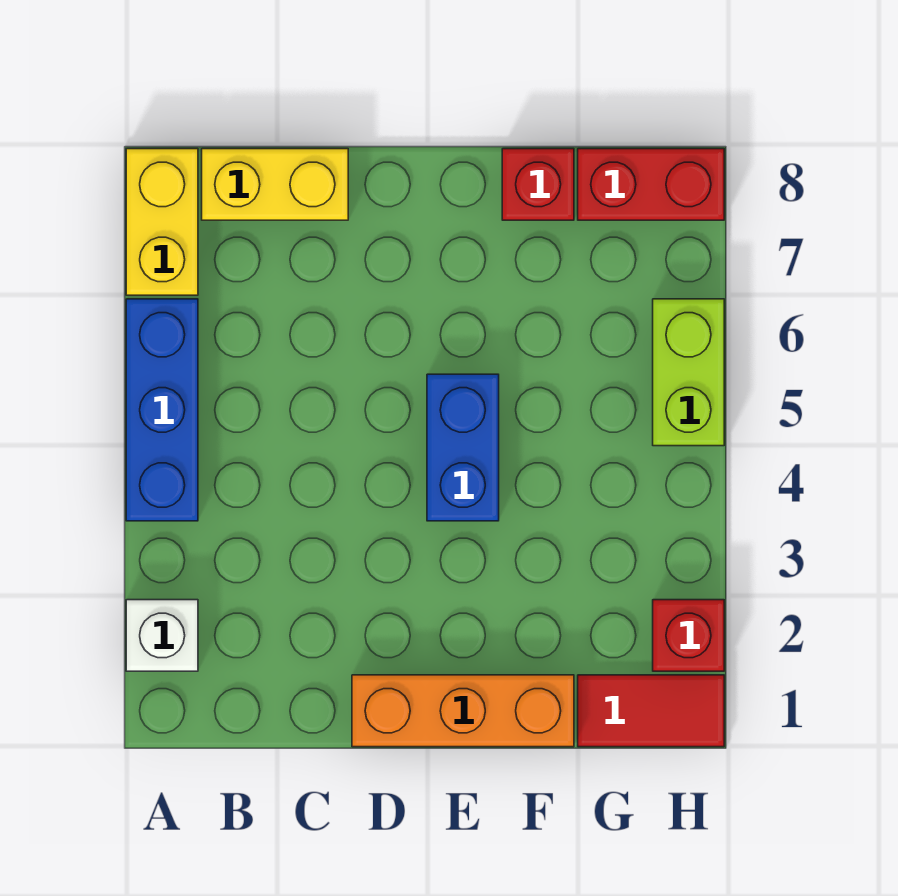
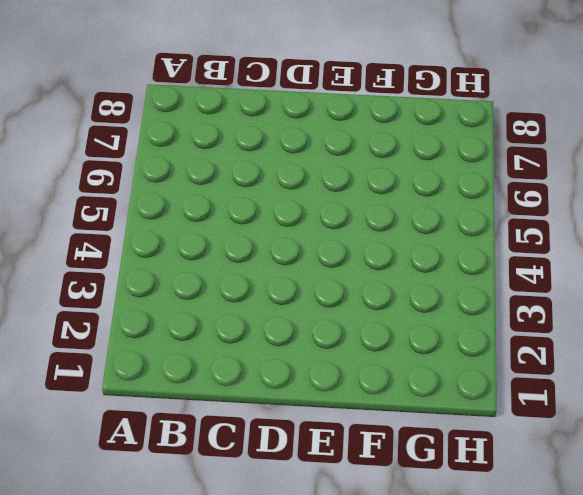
none -> white brick A2 level 1
none -> blue brick A4:A6 level 1

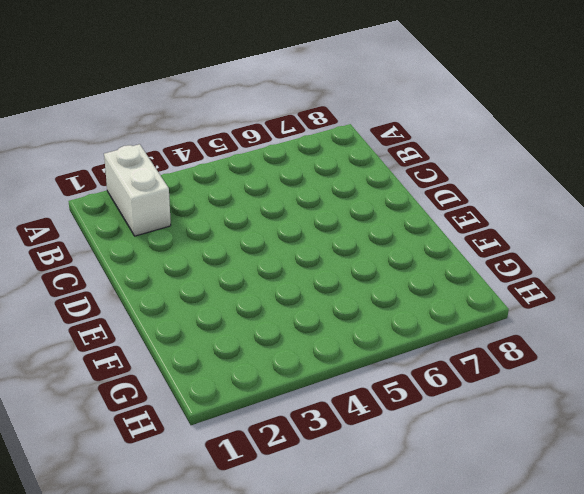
white brick A2:B2 level 1 -> white brick A2 level 1
none -> blue brick A4:A6 level 1
none -> yellow brick A7:A8 level 1

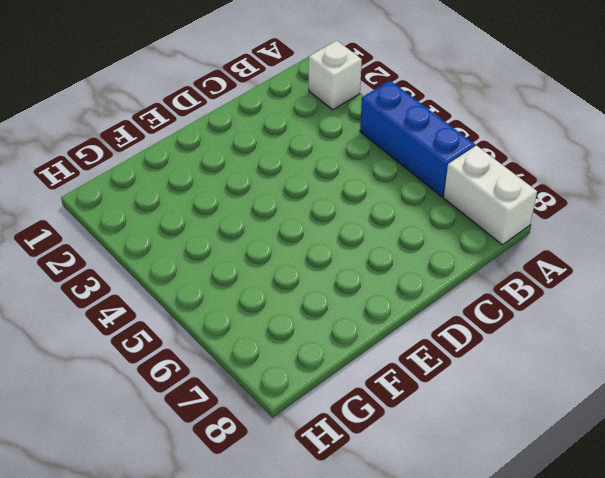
white brick A7:A8 level 1 -> yellow brick A7:A8 level 1
none -> yellow brick B8:C8 level 1
none -> orange brick D1:F1 level 1

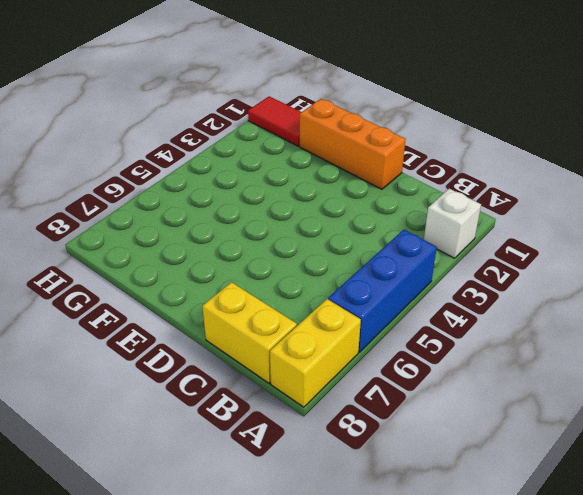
none -> blue brick E4:E5 level 1
none -> red brick F8 level 1

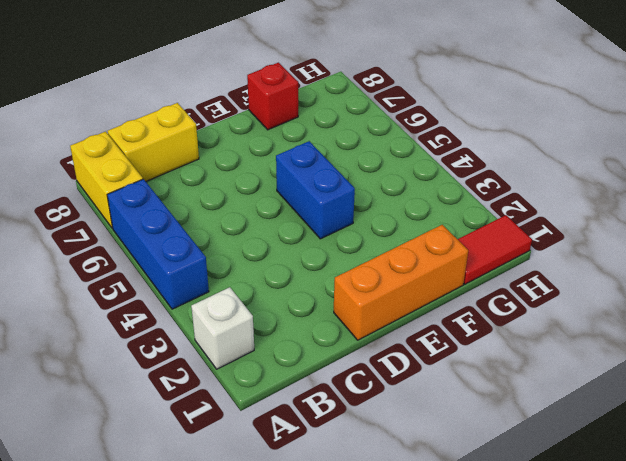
none -> red brick G8:H8 level 1
none -> red brick H2 level 1

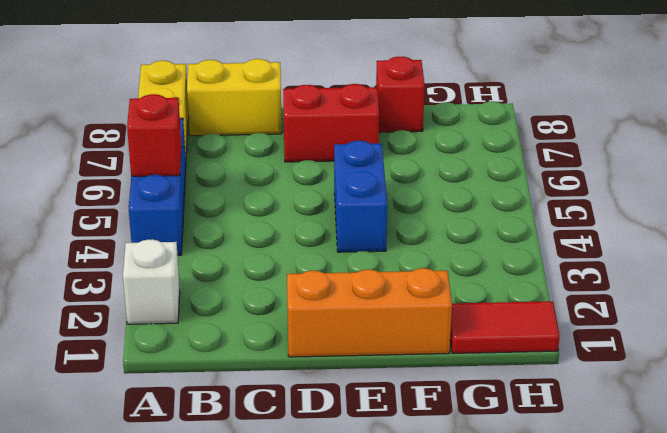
red brick A5 level 2 -> red brick H2 level 1
red brick D7:E7 level 1 -> red brick G8:H8 level 1
none -> lime brick H5:H6 level 1

